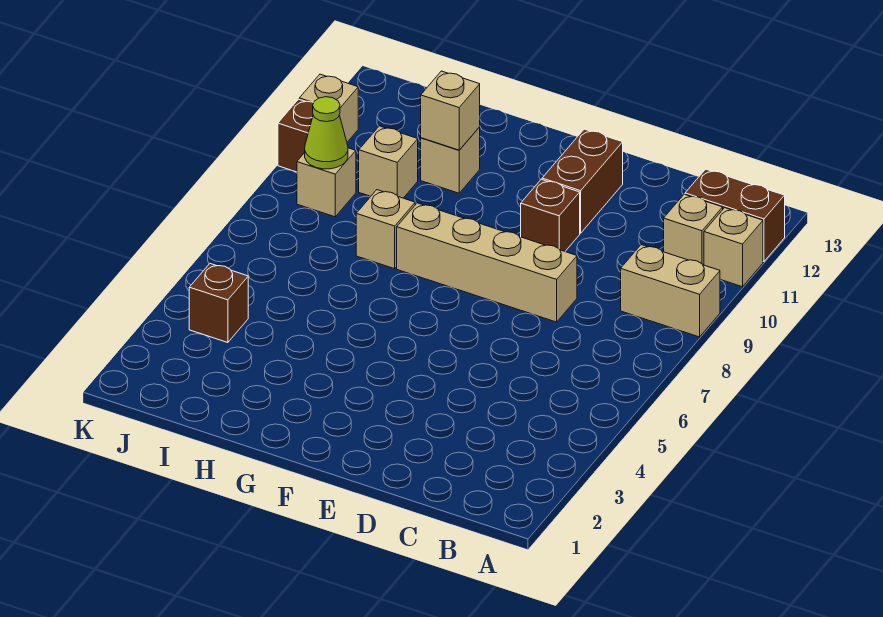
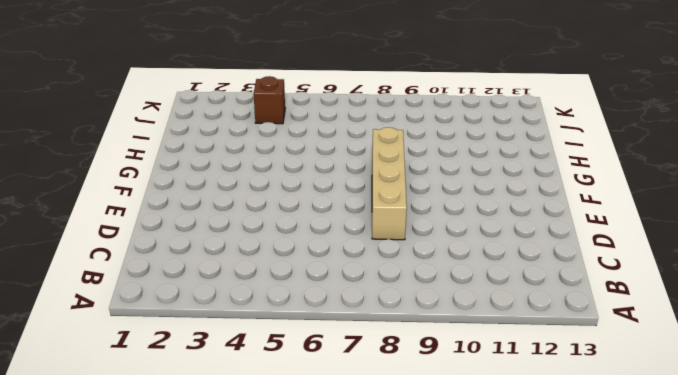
none -> tan brick A9:B9 level 1
none -> tan brick A11 level 1
none -> brown brick A12:B12 level 1

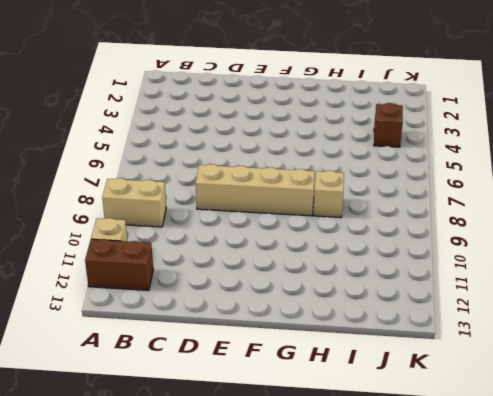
none -> tan brick B11 level 1
none -> brown brick E10 level 1
none -> brown brick E11:E12 level 1

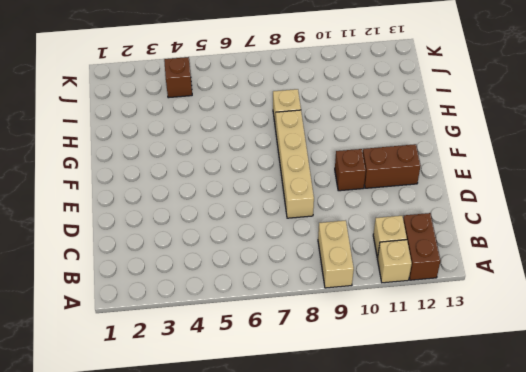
none -> tan brick H11 level 1
none -> tan brick I10 level 1
none -> tan brick J9 level 1

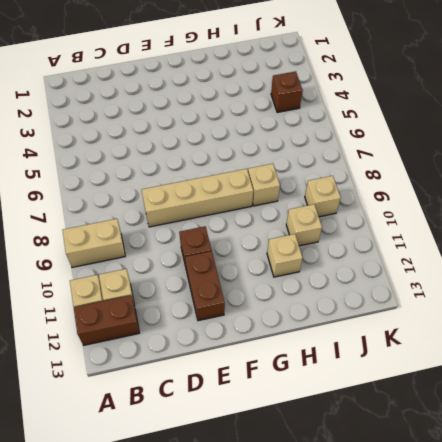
none -> brown brick K10 level 1
none -> tan brick K11 level 1
none -> tan brick H11 level 2

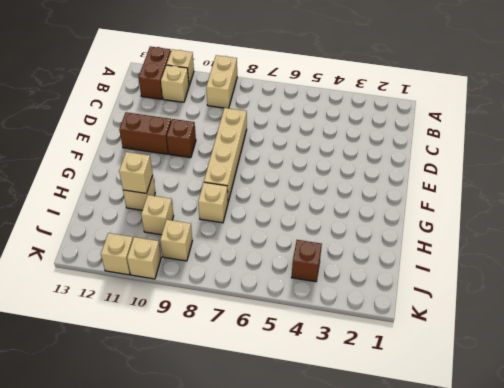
tan brick K10 level 1 -> brown brick K10 level 1
none -> lime cone J9 level 2

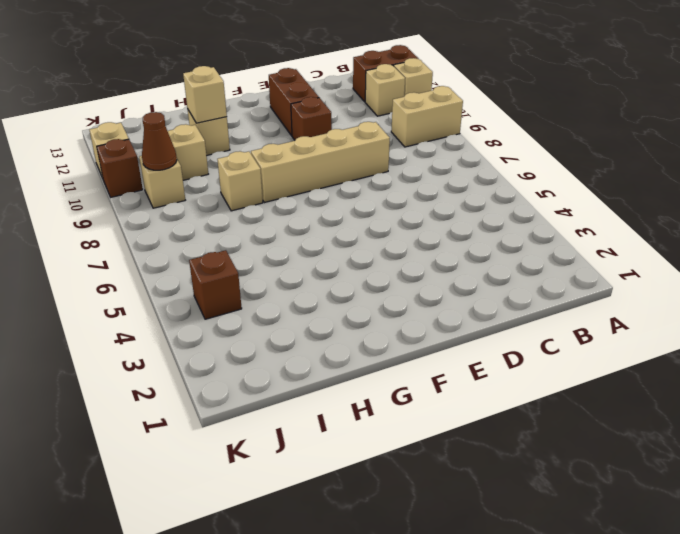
brown cone J9 level 2 -> lime cone J9 level 2

